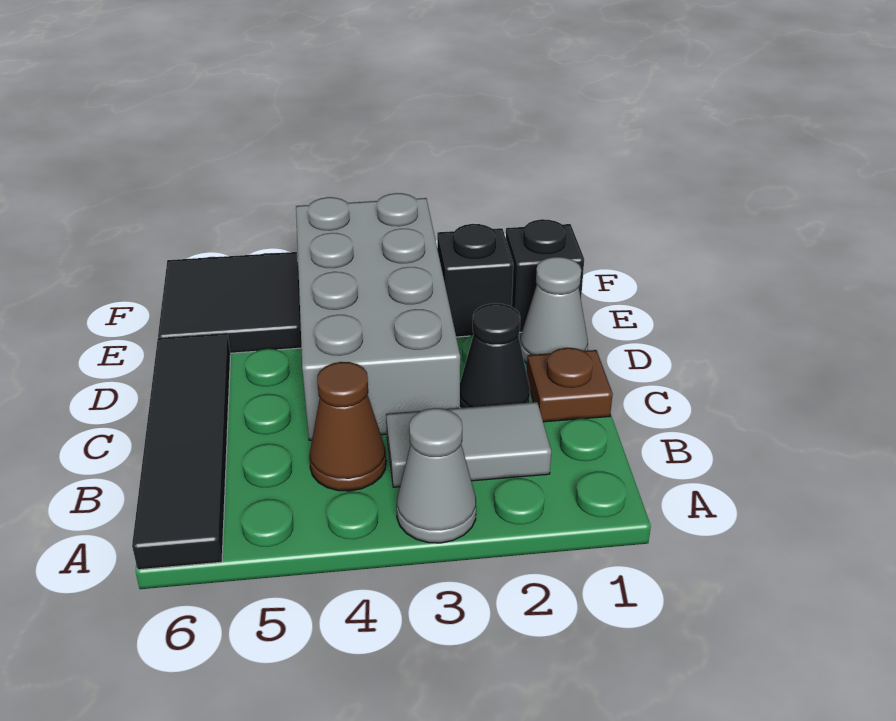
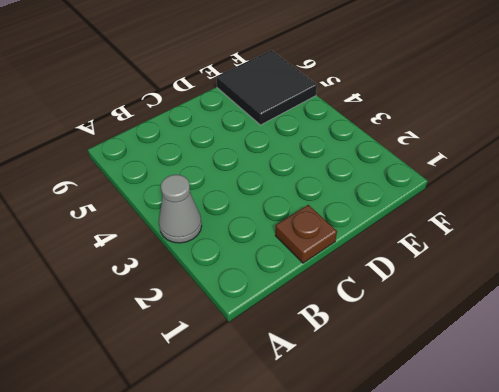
none -> black tile A6:D6 level 1
none -> grey tile B2:B3 level 1

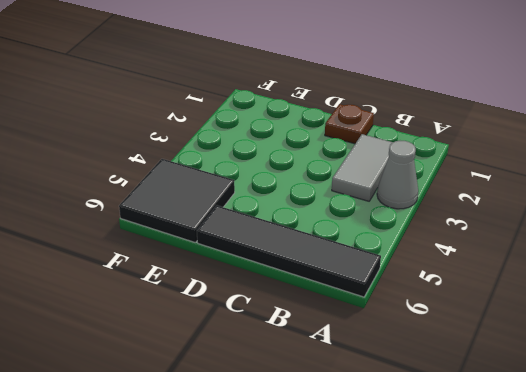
none -> brown cone B4 level 1
none -> black cone C2 level 1

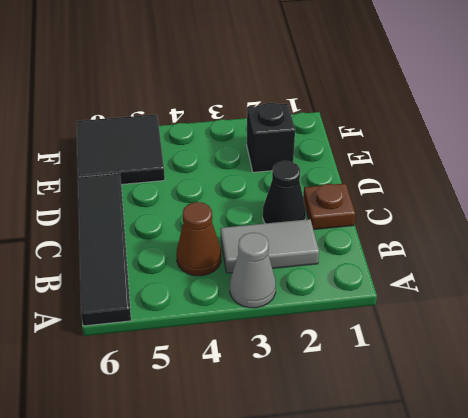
none -> grey brick C3:F4 level 1
none -> grey cone D1 level 1

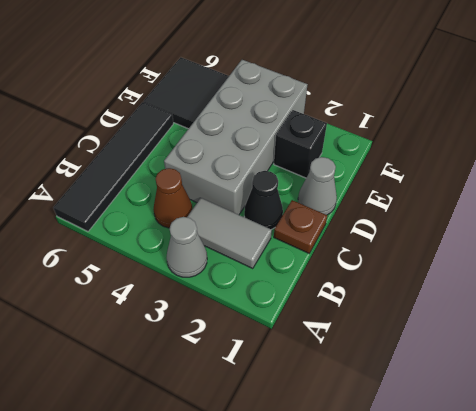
none -> black brick E1 level 1

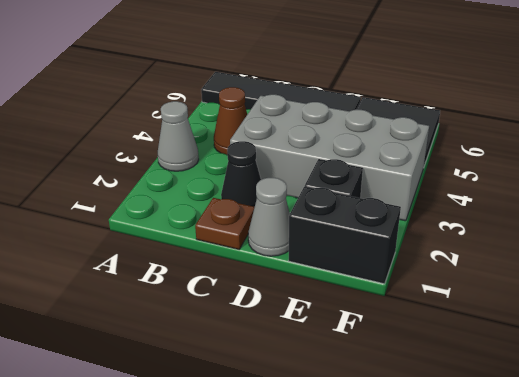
black brick E1:F1 level 1 -> black brick E1 level 1
none -> grey tile B2:B3 level 1

